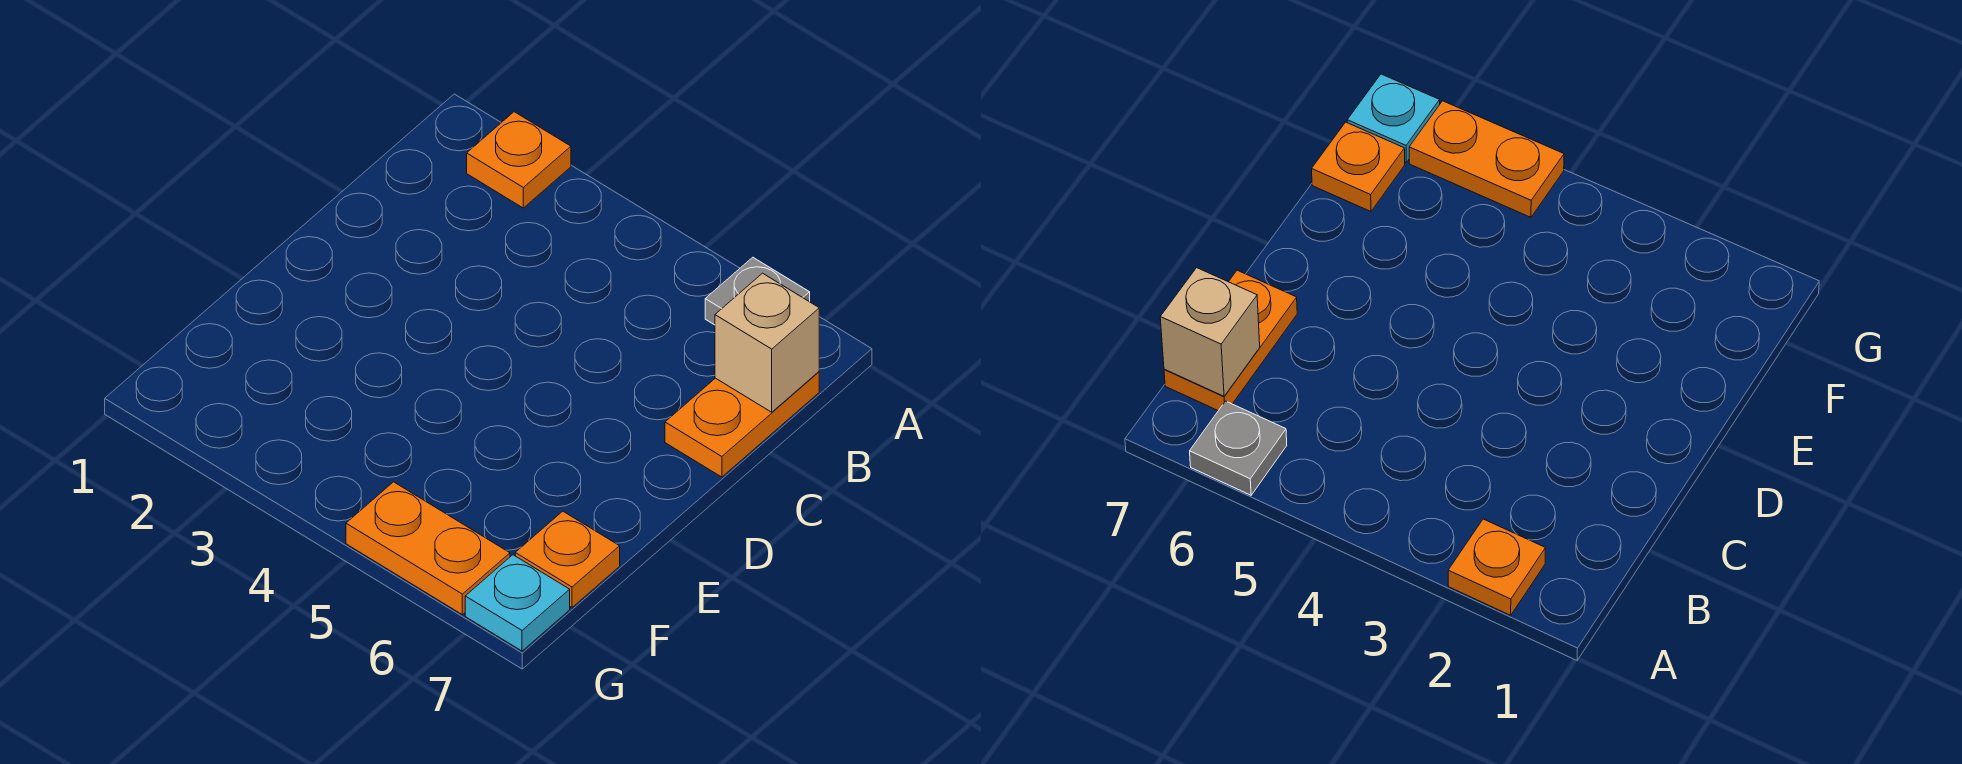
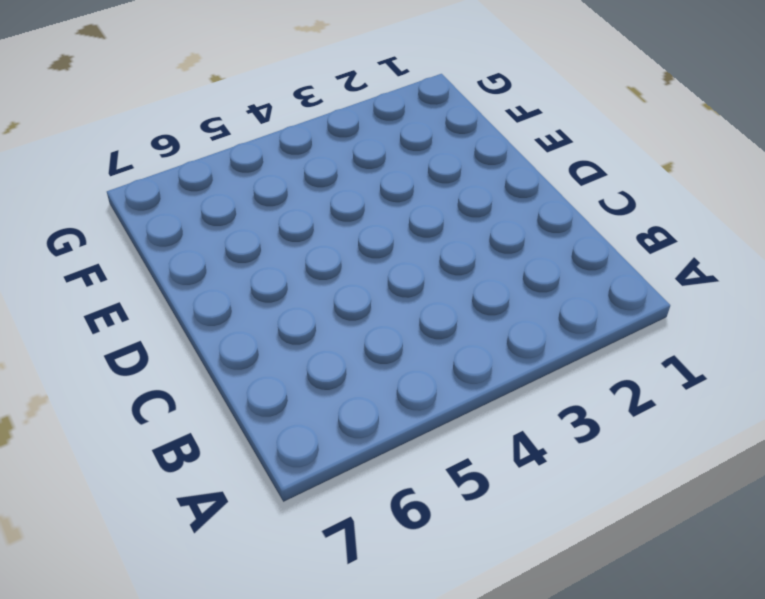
none -> orange plate A2 level 1
none -> grey plate A6 level 1

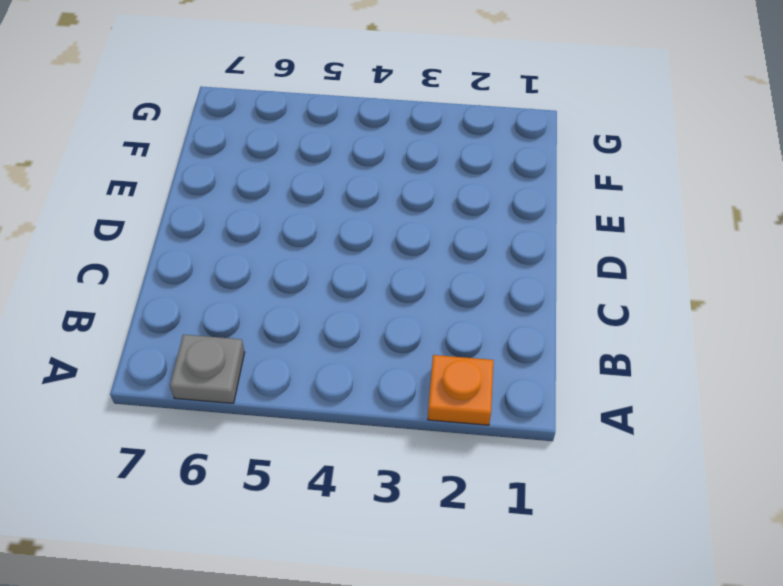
none -> orange plate B7:C7 level 1
none -> orange plate F7 level 1

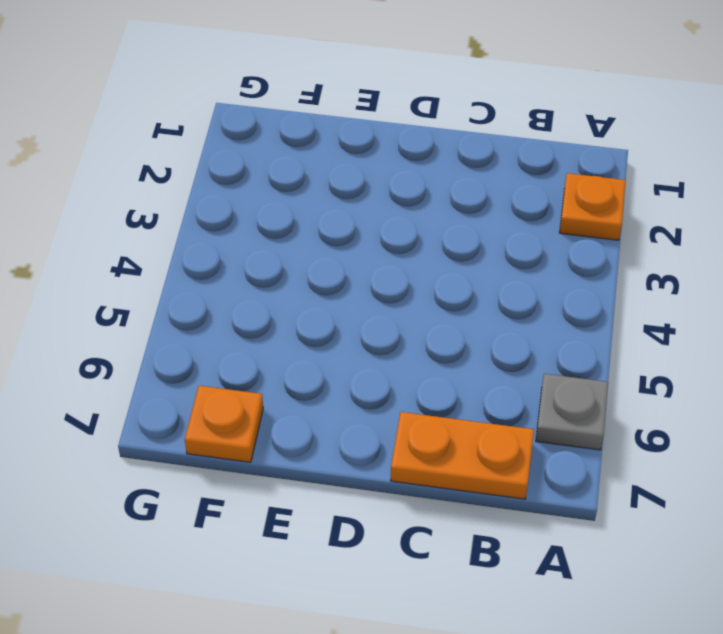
none -> orange plate G5:G6 level 1
none -> cyan plate G7 level 1

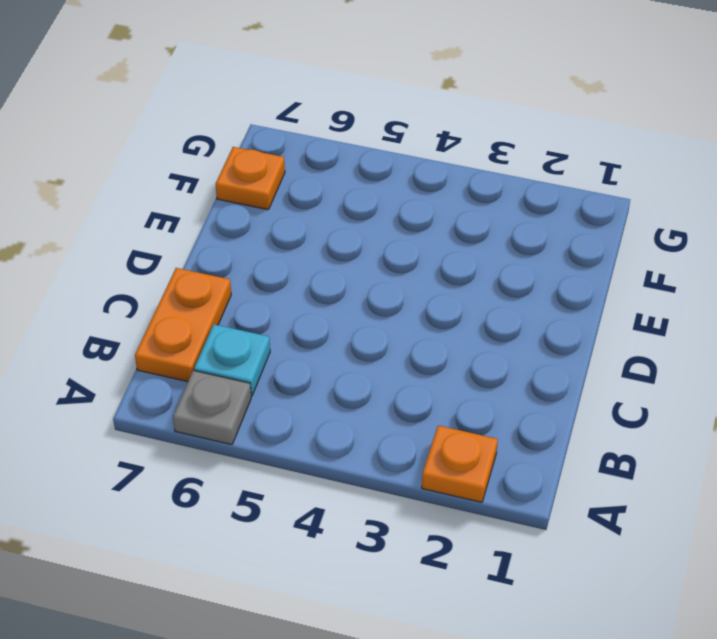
cyan plate B6 level 1 -> cyan plate G7 level 1
none -> orange plate G5:G6 level 1
none -> tan brick B7 level 2

